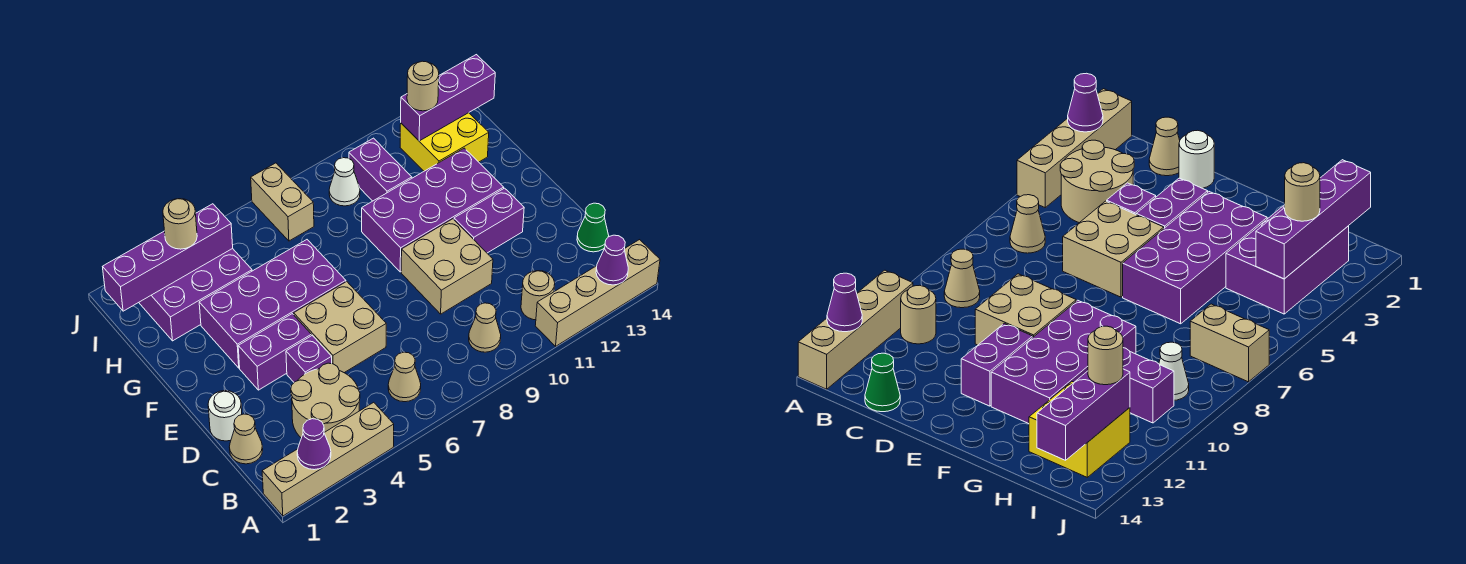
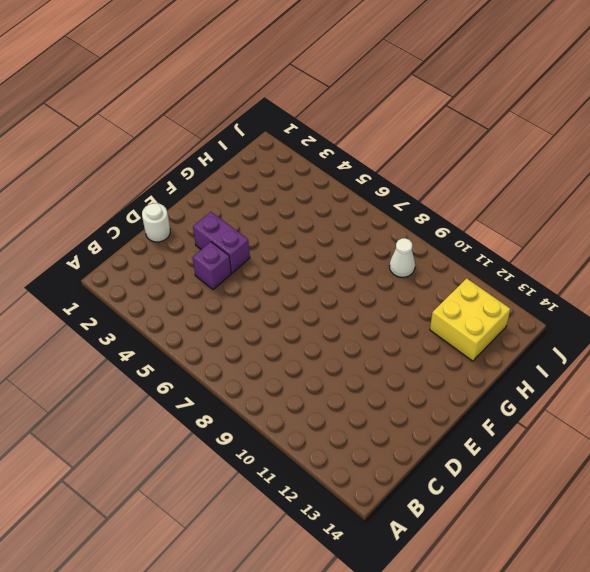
none -> tan brick A1:A4 level 1
none -> tan brick A11:A14 level 1
none -> tan round brick B3:C4 level 1

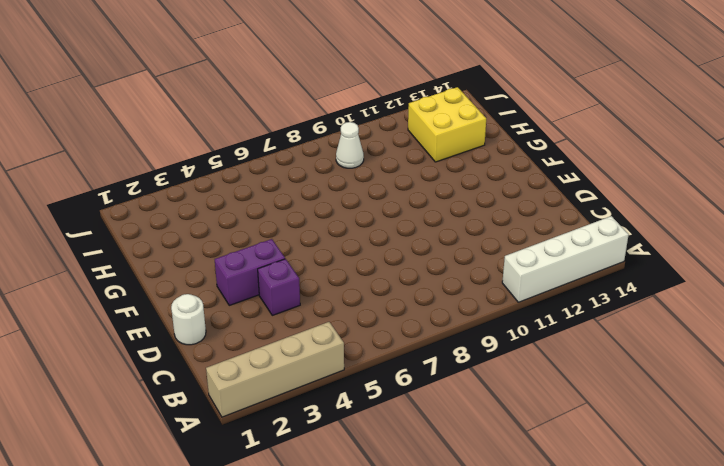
white brick A11:A14 level 1 -> tan brick A11:A14 level 1
none -> tan round brick B3:C4 level 1
none -> tan cone B6 level 1
none -> tan cone B9 level 1

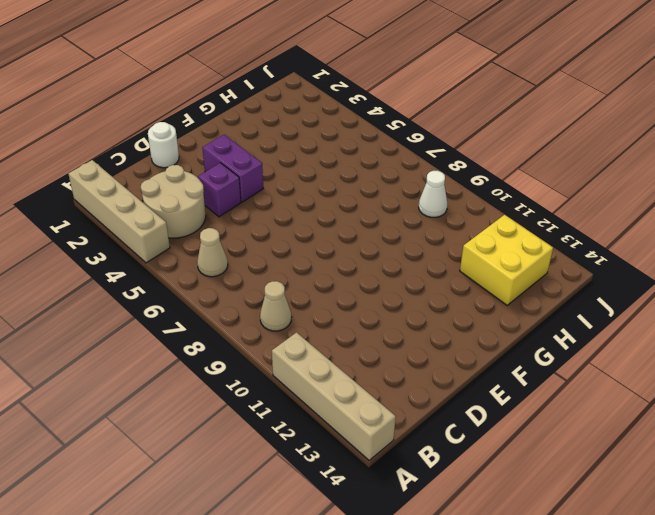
none -> tan round brick B11 level 1
none -> tan cone C1 level 1
none -> green cone C14 level 1

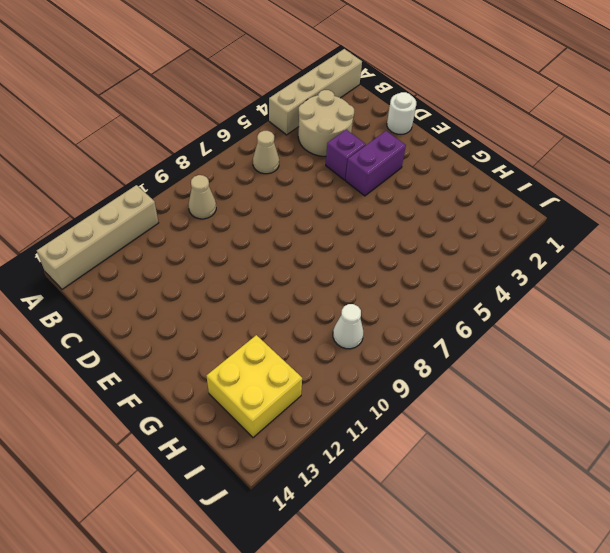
none -> tan round brick B11 level 1
none -> tan cone C1 level 1
none -> green cone C14 level 1

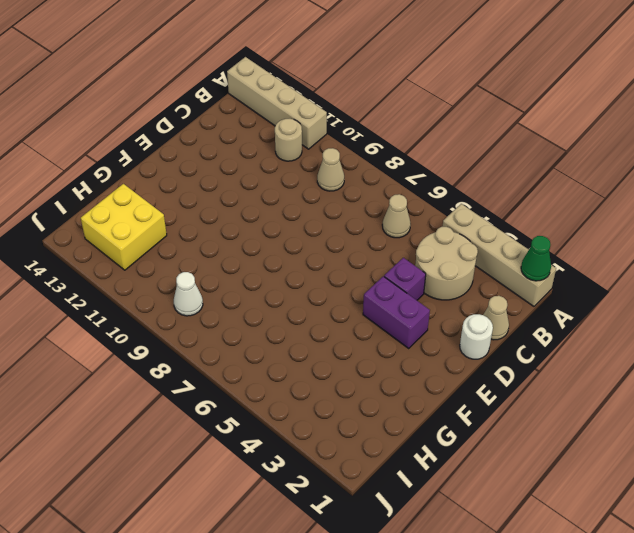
green cone A1 level 2 -> green cone C14 level 1
none -> tan brick D5:E6 level 1
none -> tan brick D9:E10 level 1
none -> purple brick E11:E12 level 1

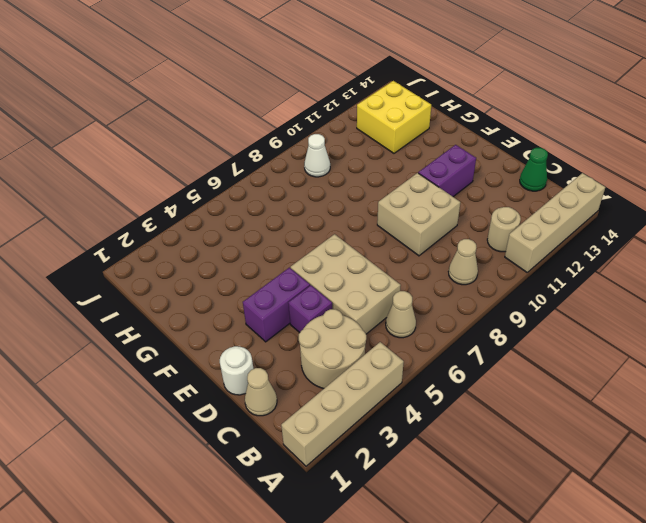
tan brick C5:E6 level 1 -> tan brick D5:E6 level 1
none -> purple brick F3:G6 level 1
none -> purple brick F9:G12 level 1
none -> purple brick H2:I4 level 1

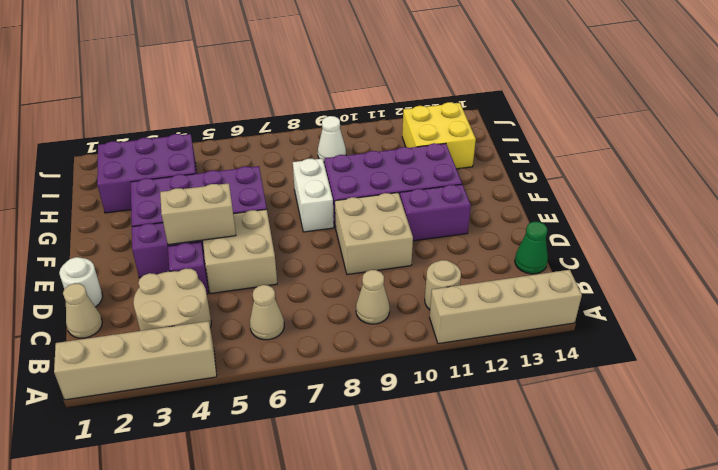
tan brick E4:E5 level 2 -> tan brick I7:J7 level 1
white brick F8:G8 level 1 -> none
none -> purple brick H10:I10 level 1
none -> purple cone A2 level 2
none -> purple cone A13 level 2

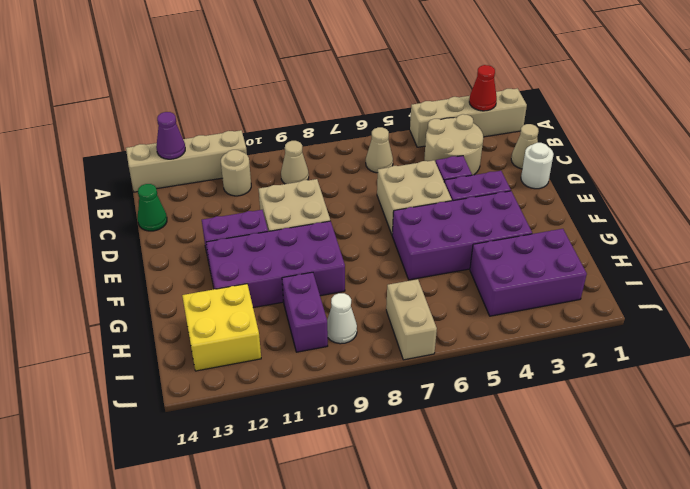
red cone A2 level 2 -> purple cone A2 level 2
none -> purple brick I1:I4 level 2
none -> purple brick I12:I14 level 2
none -> tan round brick I3 level 3

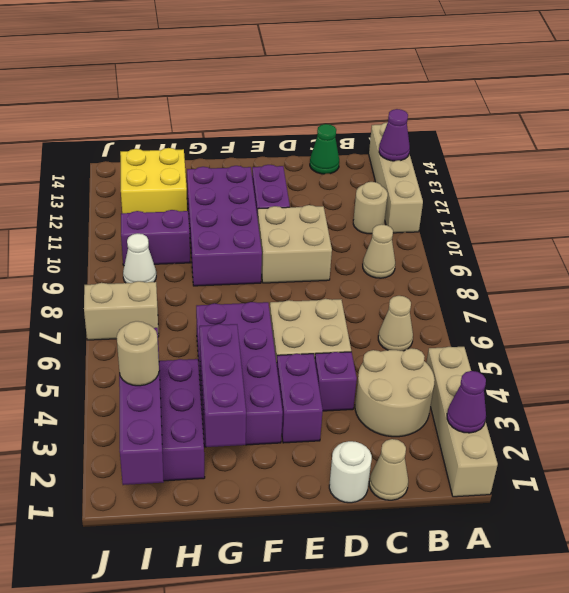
purple brick G2:G4 level 2 -> purple brick I12:I14 level 2
none -> tan round brick I12 level 3

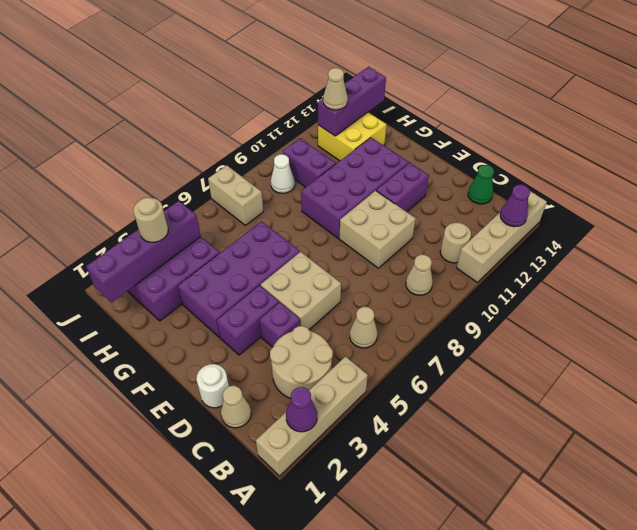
tan cone I12 level 3 -> tan round brick I12 level 3

